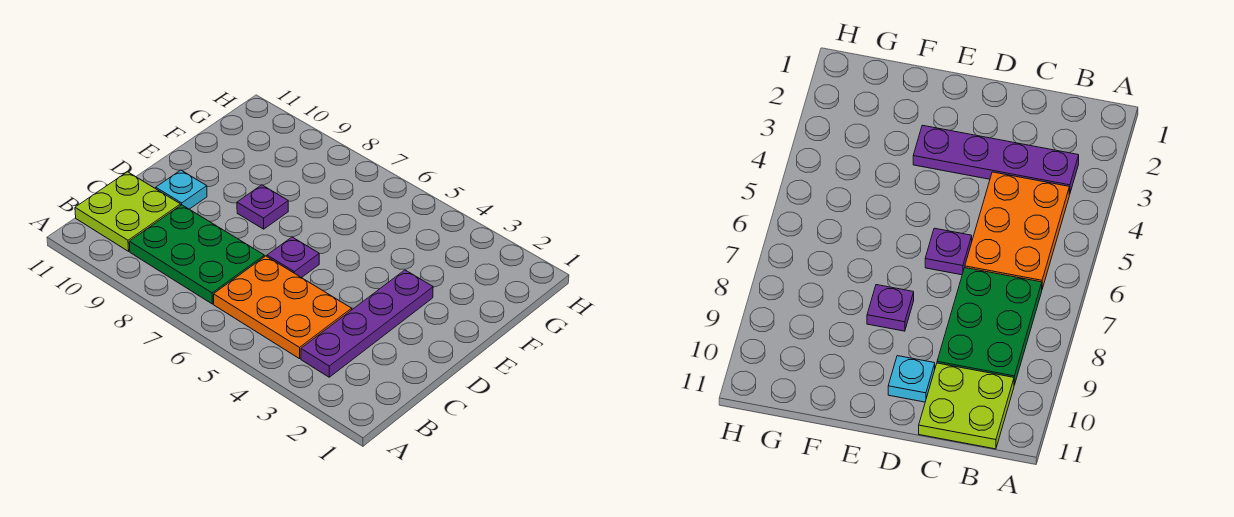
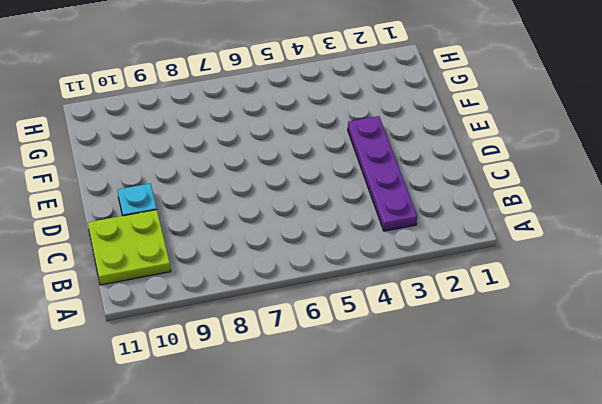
none -> orange plate B4:C6 level 1
none -> green plate B7:C9 level 1

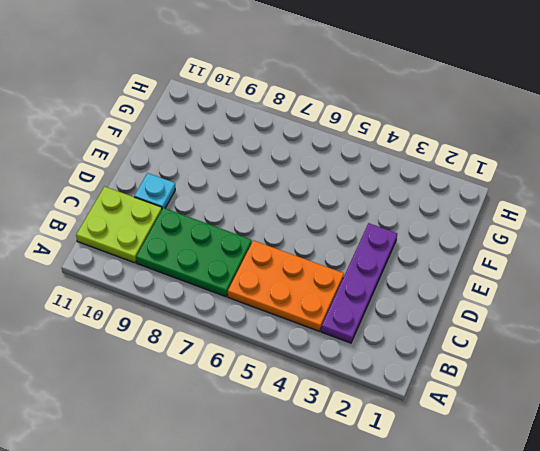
none -> purple plate D6 level 1
none -> purple plate E8 level 1

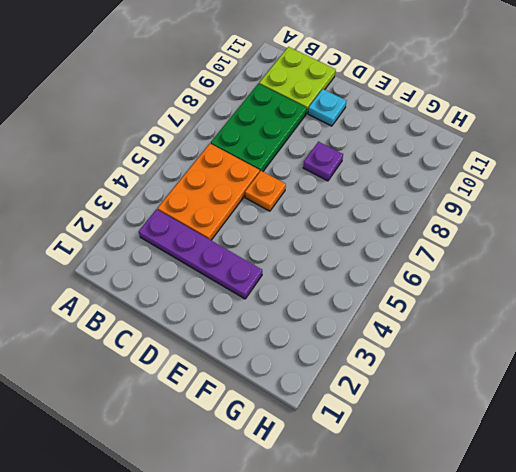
orange plate D6 level 1 -> purple plate D6 level 1

